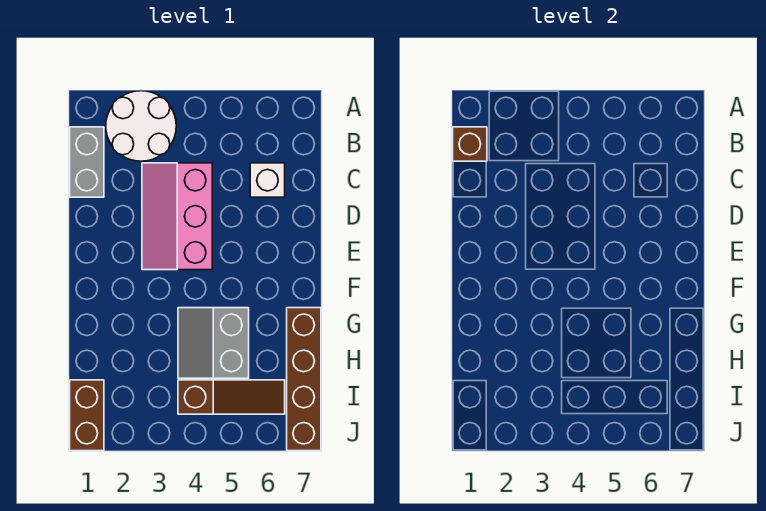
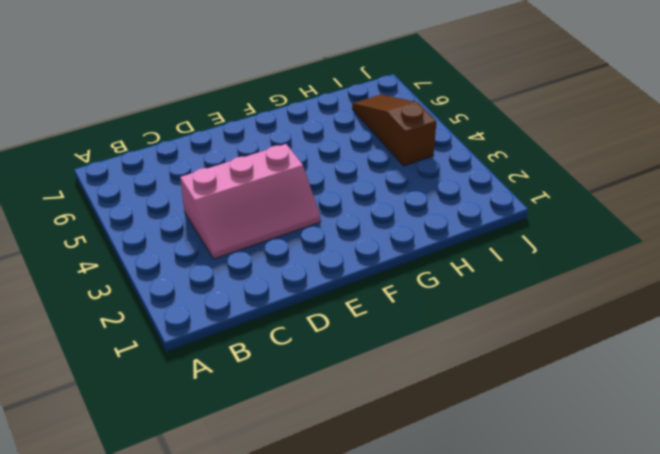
none -> white round brick A2:B3 level 1
none -> grey brick B1:C1 level 1

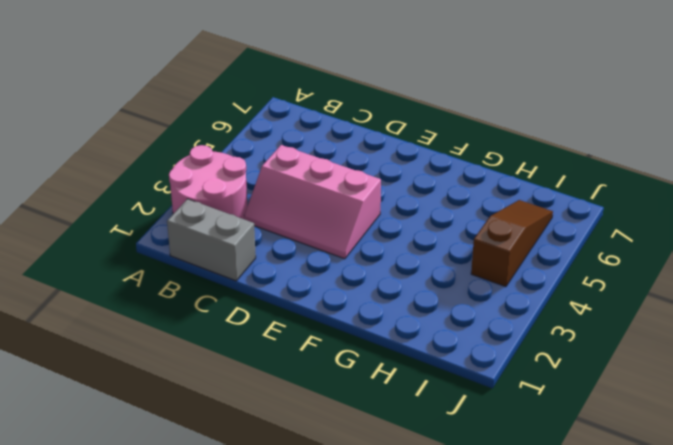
pink round brick A2:B3 level 1 -> white round brick A2:B3 level 1
none -> white brick C6 level 1
none -> grey slope G4:H5 level 1 top 5

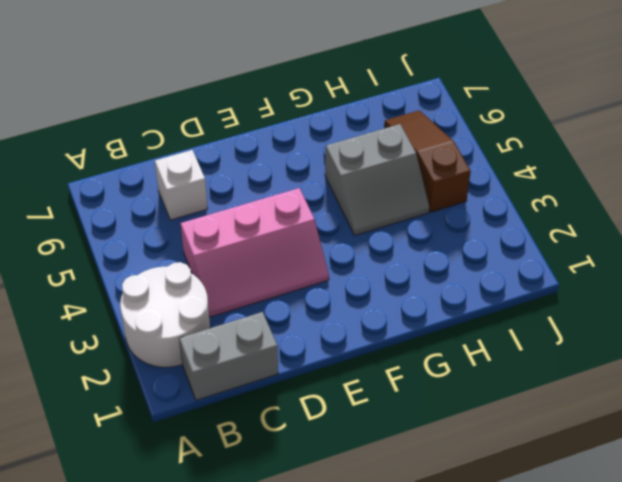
none -> brown brick G7:J7 level 1
none -> brown brick I1:J1 level 1

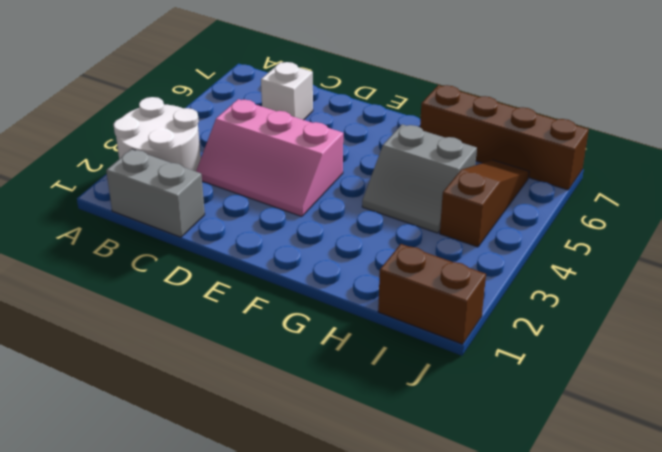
none -> brown brick B1 level 2

